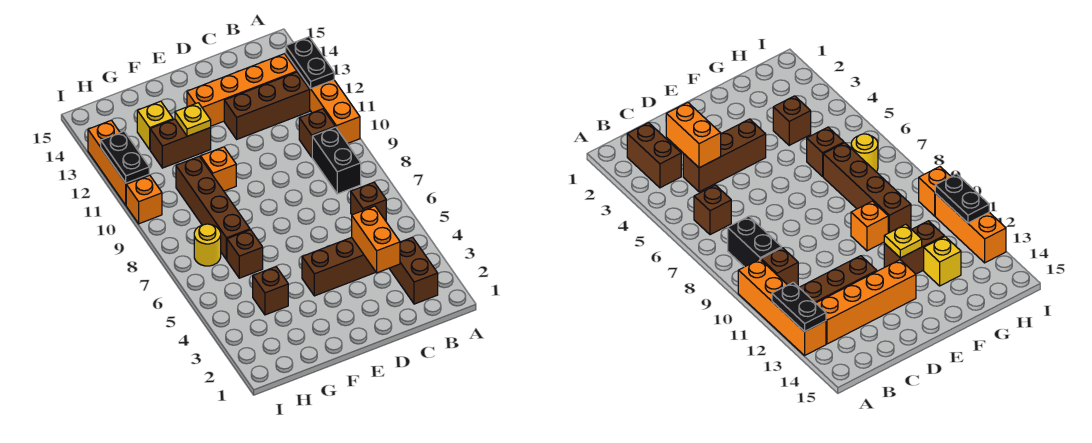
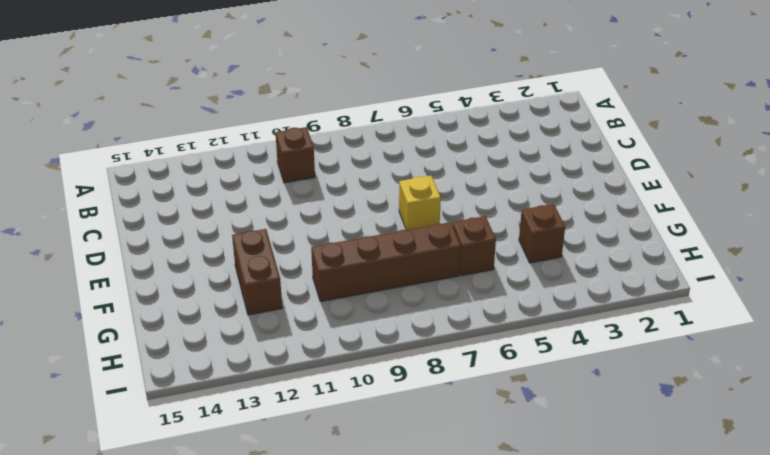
yellow brick E7 level 1 -> yellow brick G13 level 1
none -> orange brick A10:A13 level 1
none -> brown brick B2:B3 level 1
none -> brown brick B6 level 1

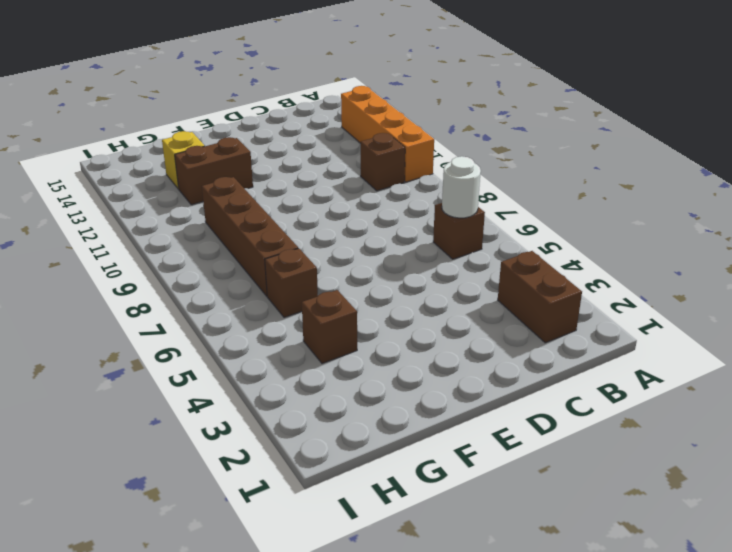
white round brick B6 level 2 -> none
none -> black brick B8:B9 level 1
none -> brown brick B12:D12 level 1
none -> orange brick B13:E13 level 1

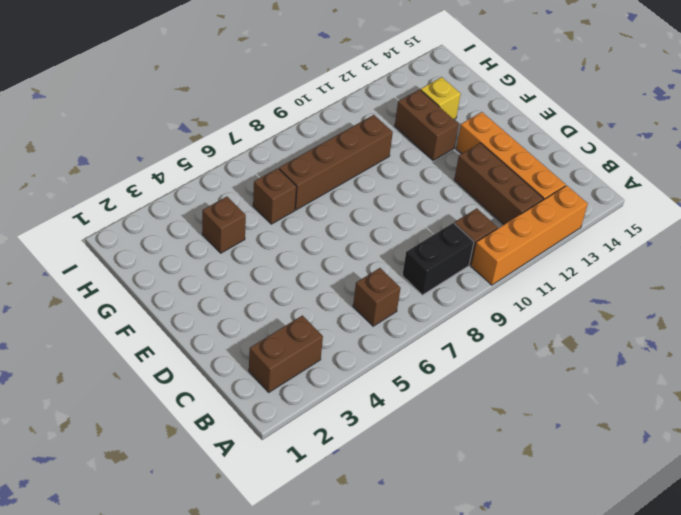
none -> brown brick C4:E4 level 1
none -> orange brick F10 level 1
none -> yellow round brick H7 level 1

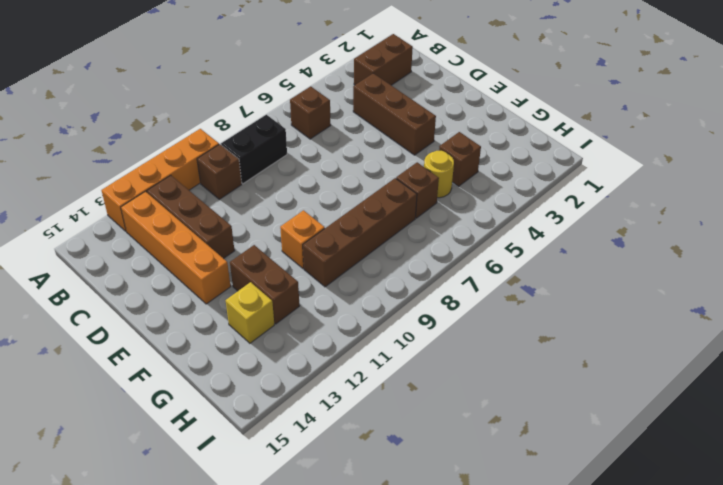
yellow round brick G5 level 1 -> yellow round brick H7 level 1
none -> orange brick I10 level 1
none -> orange brick I11:I13 level 1
none -> black plate A12:A13 level 2

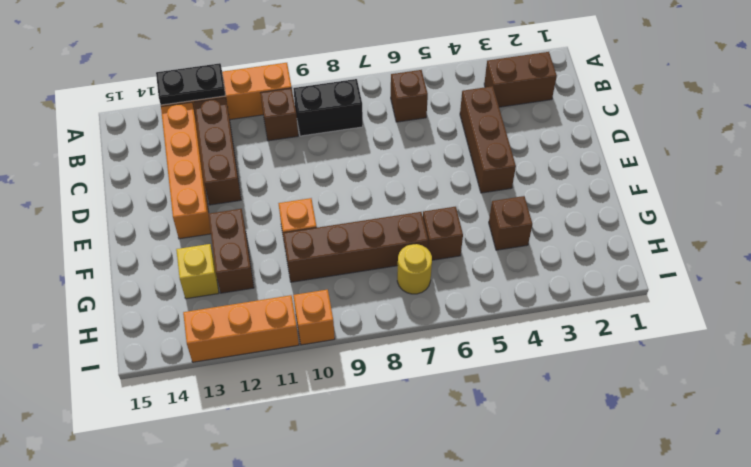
none -> orange brick C3:C4 level 2
none -> yellow plate F12 level 2
none -> black plate I11:I12 level 2

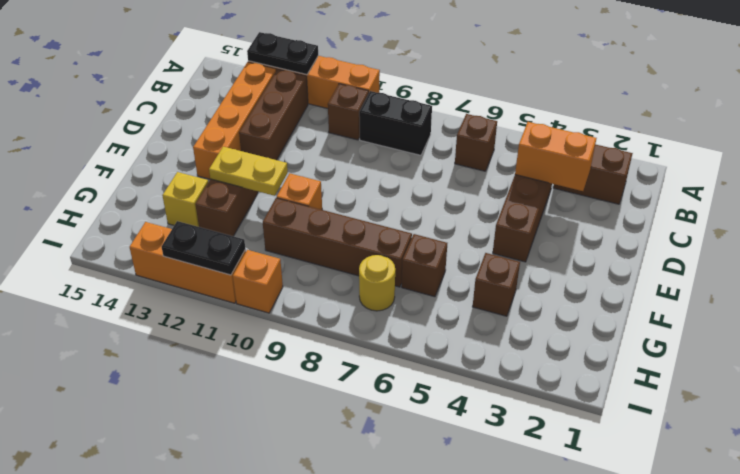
yellow plate F11:F12 level 2 -> yellow plate F12 level 2

